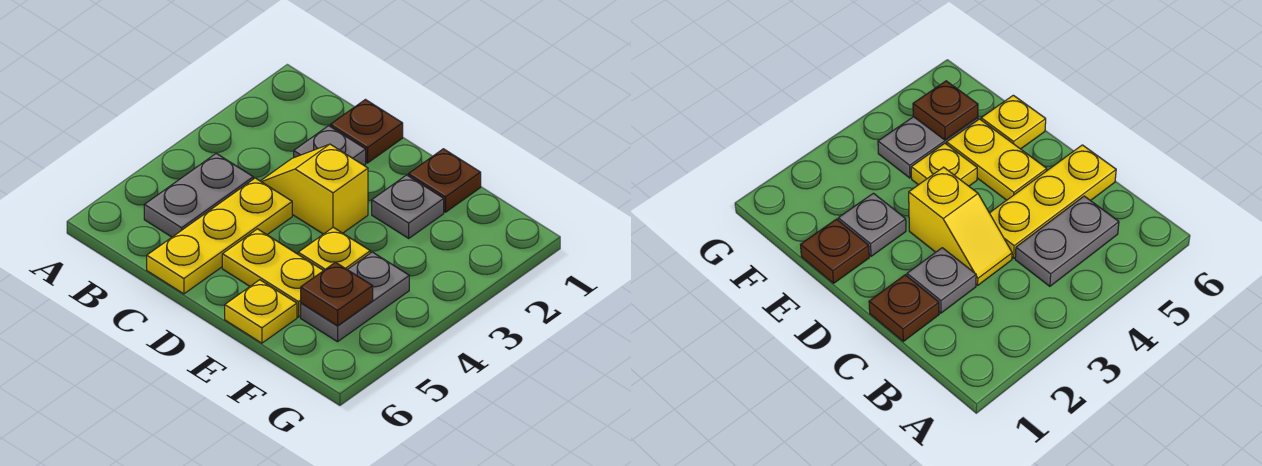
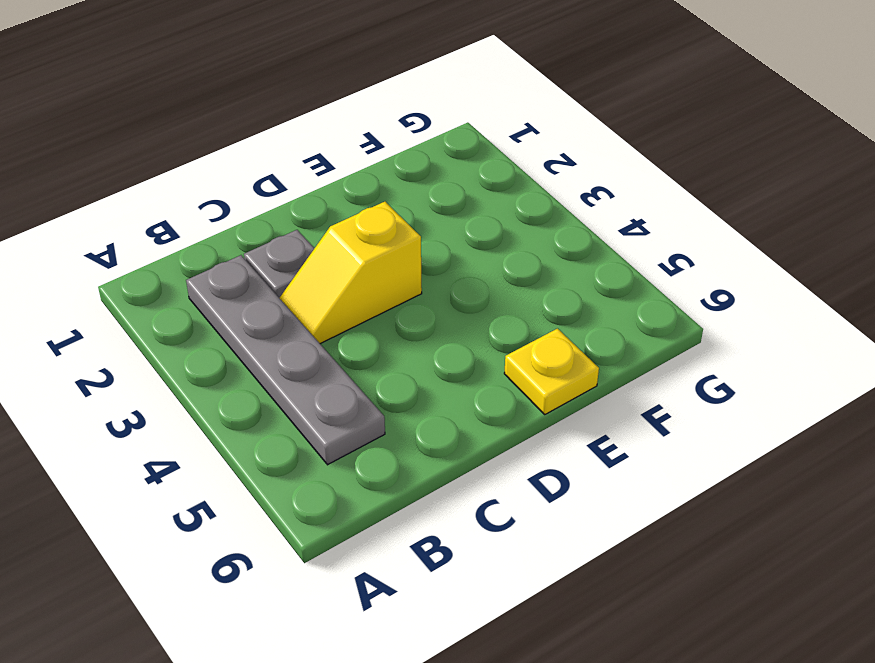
grey plate B2:B5 level 1 -> grey plate B4:B5 level 1
none -> brown plate C1 level 1
none -> yellow plate C4:C6 level 1
none -> yellow plate D5:E5 level 1

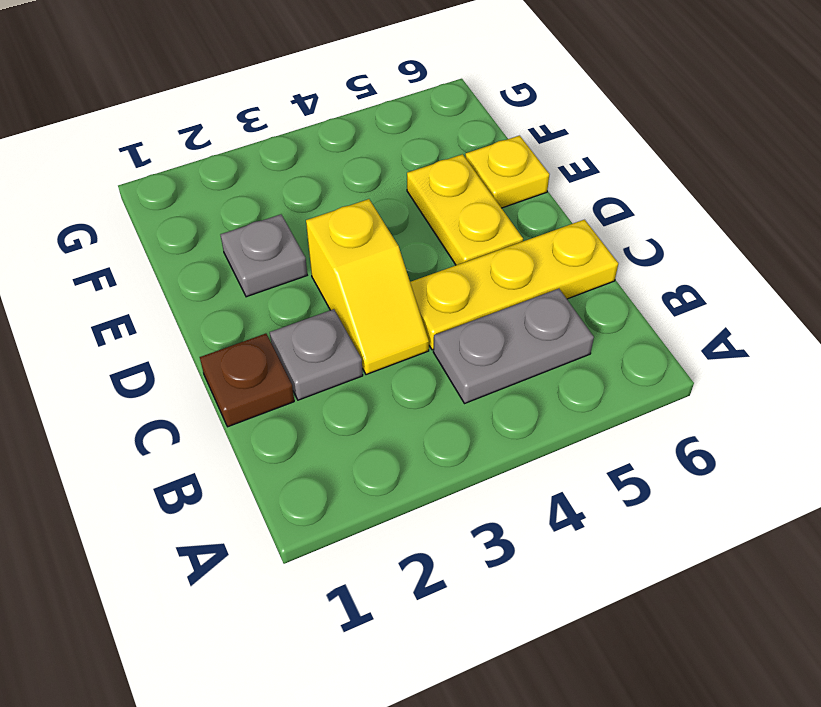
none -> brown plate E1 level 1
none -> yellow plate E4 level 1
none -> grey plate F4:F5 level 1

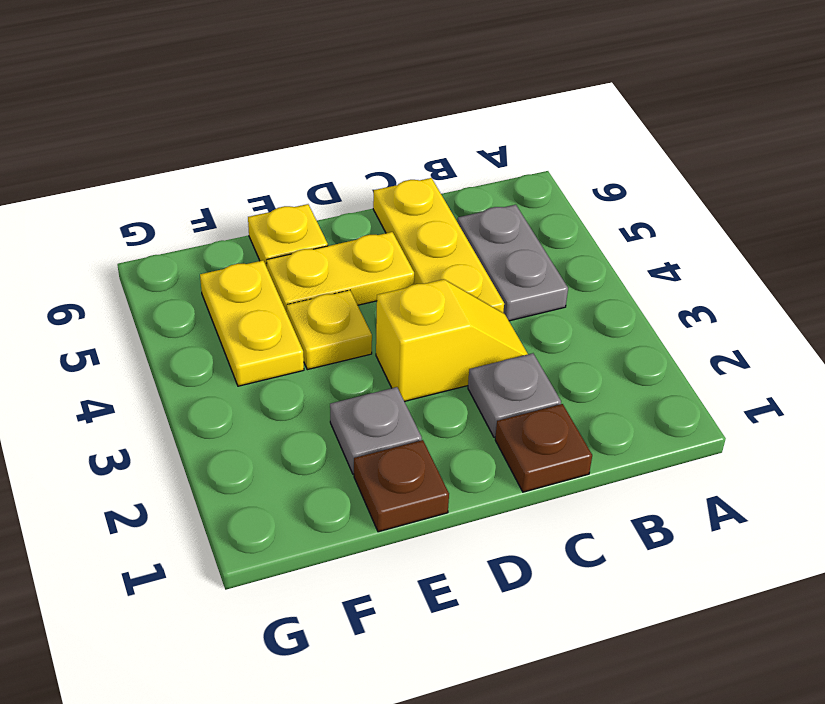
yellow plate F4:F5 level 1 -> grey plate F4:F5 level 1
none -> brown plate F5 level 2

